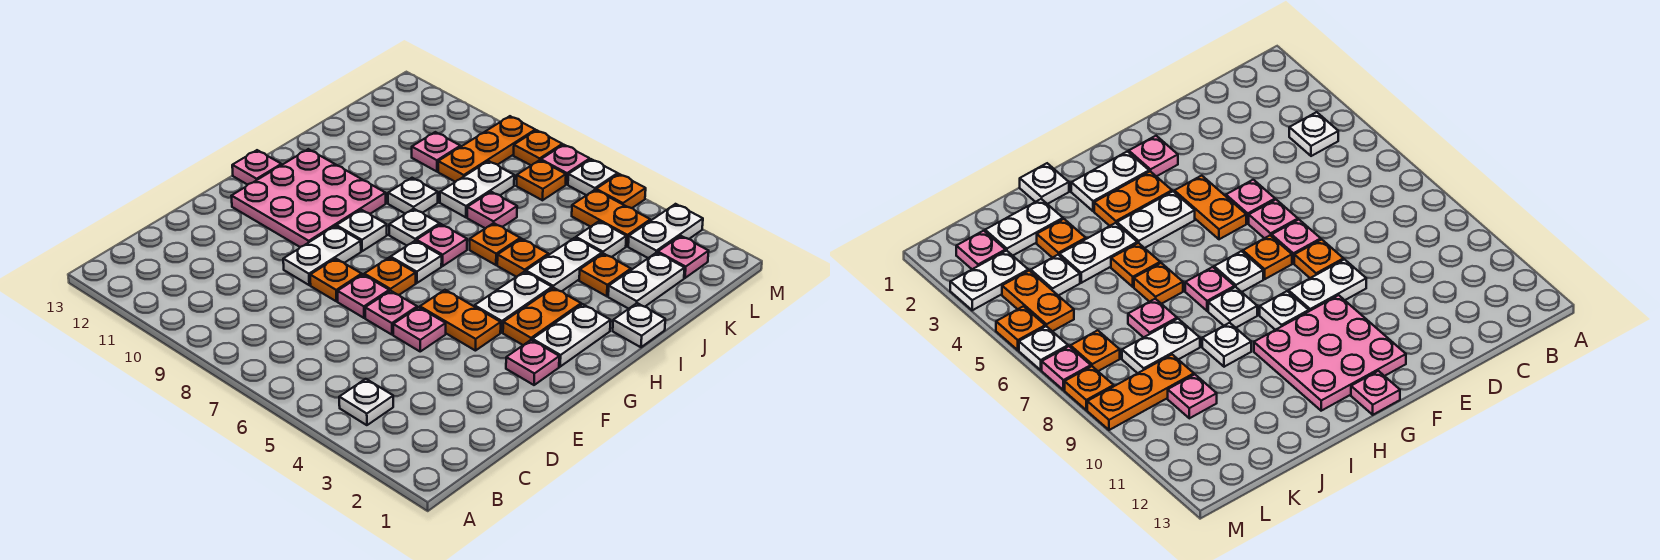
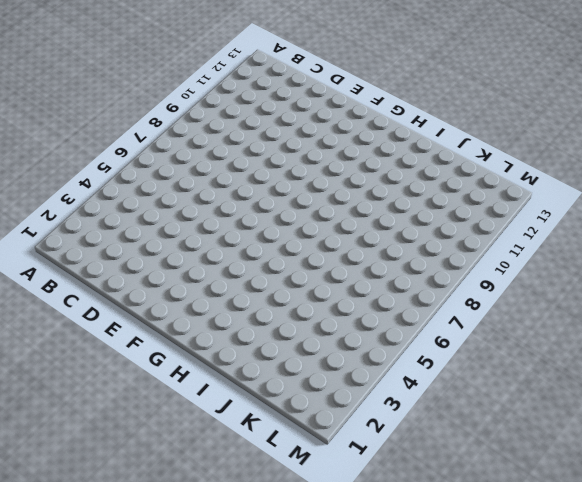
none -> white plate B4 level 1
none -> pink plate E5 level 1
none -> pink plate E6 level 1
none -> pink plate E7 level 1

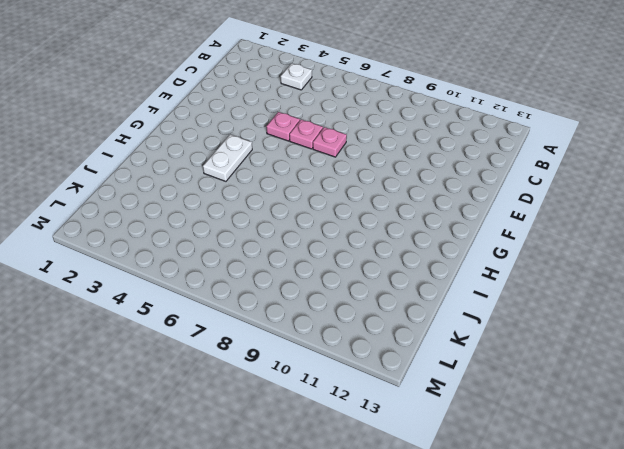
none -> orange plate E8 level 1
none -> white plate E9:F9 level 1
none -> pink plate F2 level 1
none -> orange plate F4:F5 level 1

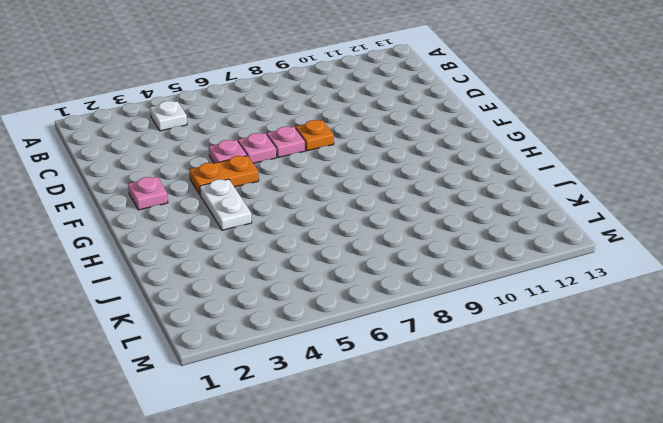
none -> white plate E9:F9 level 1
none -> orange plate F7 level 1
none -> pink plate F10:H12 level 1
none -> white plate G2:H2 level 1

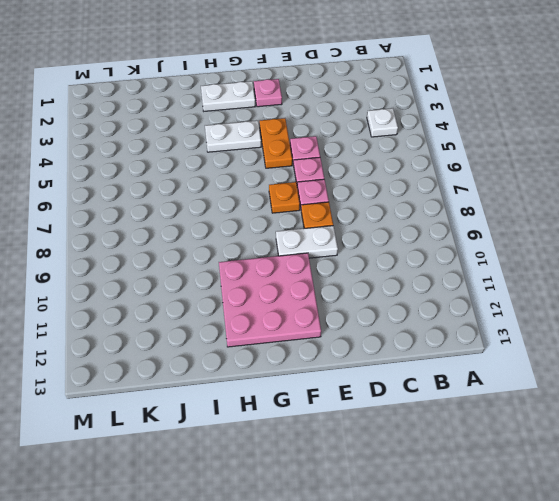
none -> orange plate G3:H3 level 1
none -> white plate G7 level 1
none -> white plate G9 level 1
none -> pink plate G13 level 1

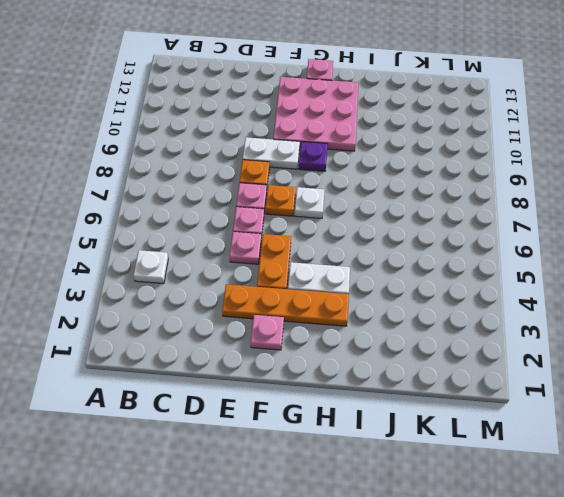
orange plate E3:H3 level 1 -> orange plate G3:H3 level 1
purple plate G9 level 1 -> white plate G9 level 1
none -> white plate G2:H2 level 1
none -> pink plate H7 level 1
none -> white plate H8 level 1
none -> white plate I1 level 1

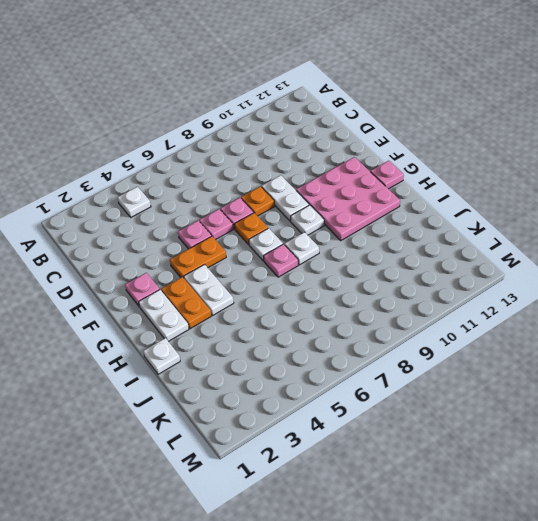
none -> white plate I4:J4 level 1
none -> orange plate I5 level 1
none -> orange plate I6 level 1
none -> white plate I9 level 1

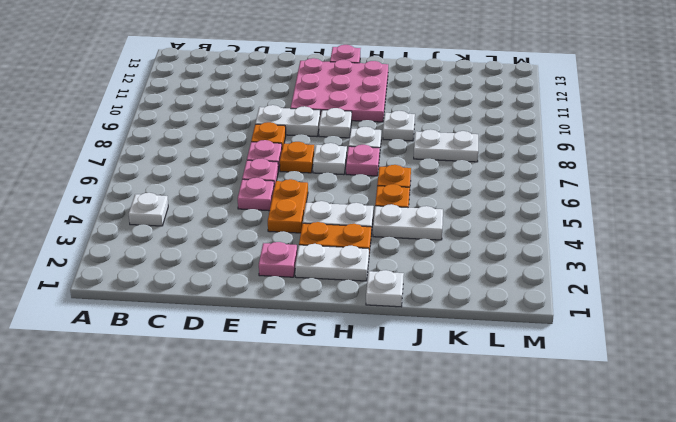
none -> white plate J2:K2 level 1
none -> orange plate J3 level 1
none -> pink plate J7 level 1
none -> white plate K4 level 1

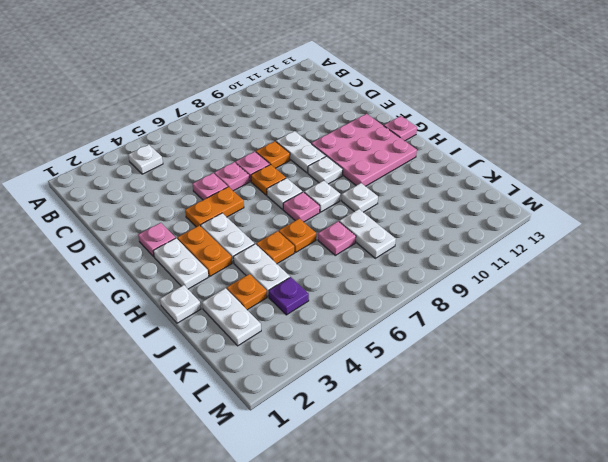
purple plate K4 level 1 -> white plate K4 level 1
none -> orange plate K9:M9 level 1
none -> pink plate K10 level 1
none -> pink plate L2 level 1
none -> white plate L3:M3 level 1

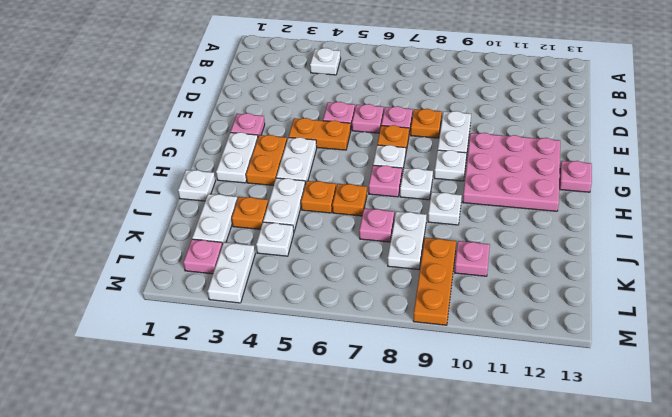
none -> orange plate L4:L5 level 1
none -> orange plate L7 level 1
none -> orange plate M5 level 1
none -> white plate M6 level 1

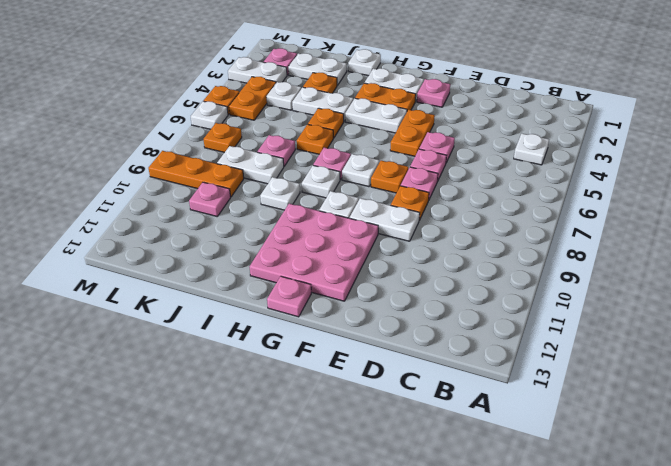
none -> pink plate M7 level 1
none -> orange plate M8 level 1

